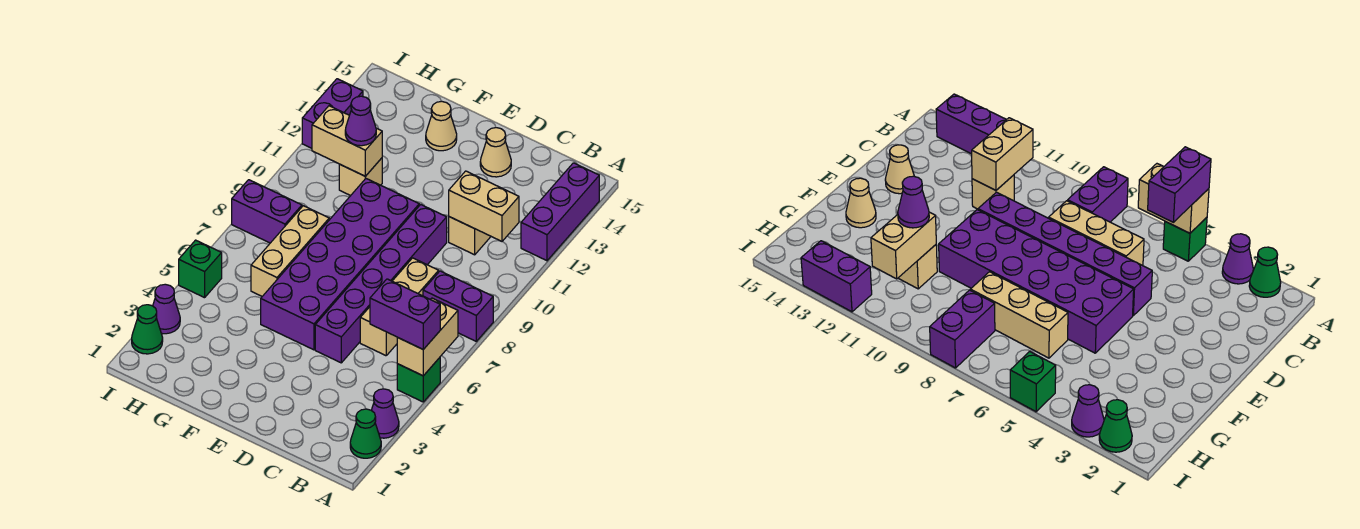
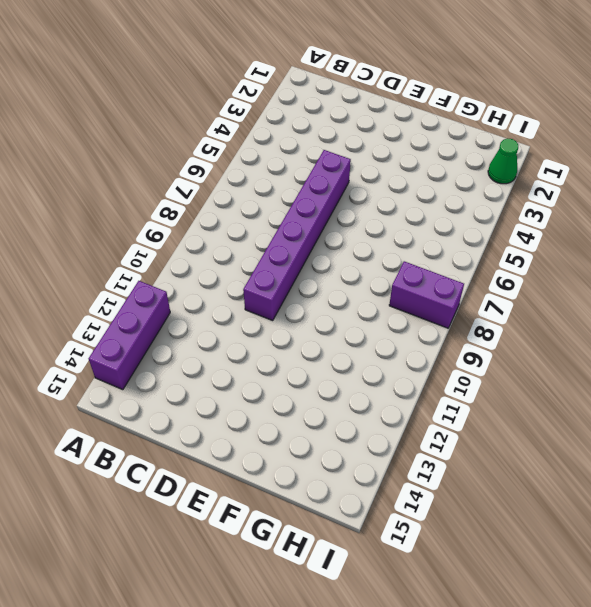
none -> green cone A2 level 1
none -> purple cone A3 level 1
none -> green brick A5 level 1

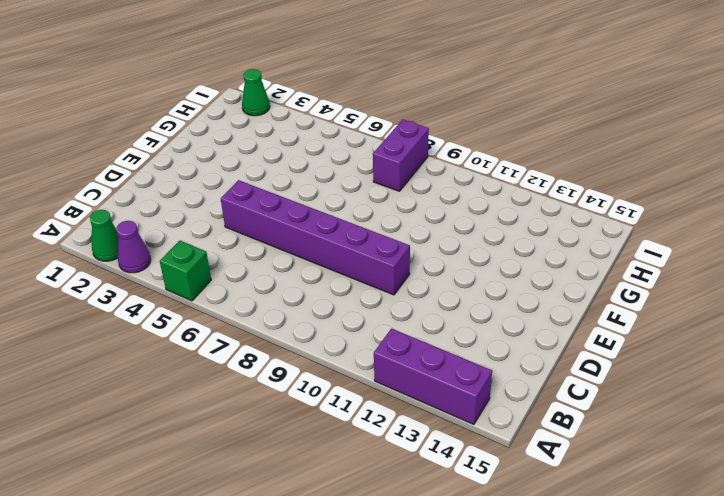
none -> purple brick A8:B8 level 1
none -> tan brick C6:C8 level 1
none -> tan brick C11 level 1

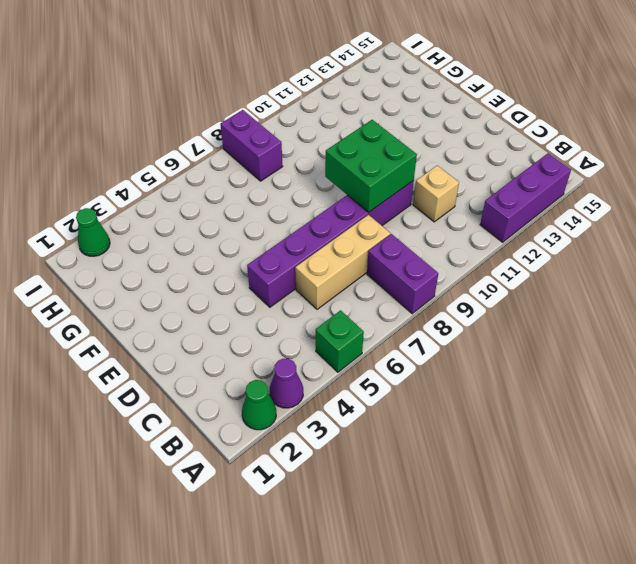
green brick D9:E10 level 2 -> none
none -> tan cone D14 level 1
none -> purple brick E5:F10 level 1
none -> tan cone F14 level 1

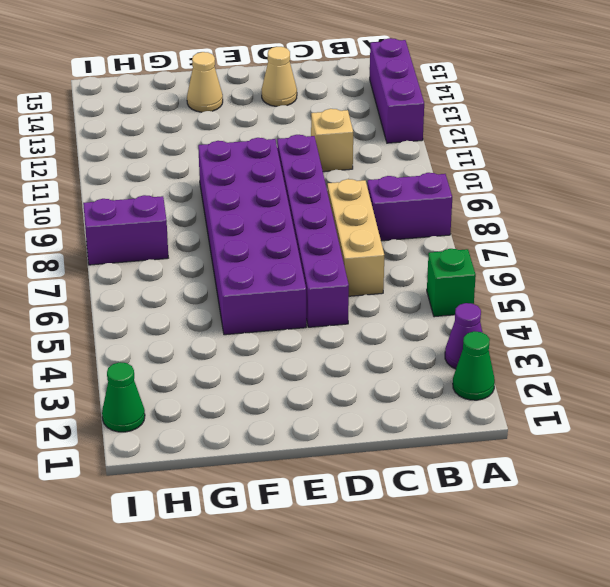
none -> tan brick G6:G8 level 1
none -> tan brick G11 level 1
none -> purple cone I3 level 1

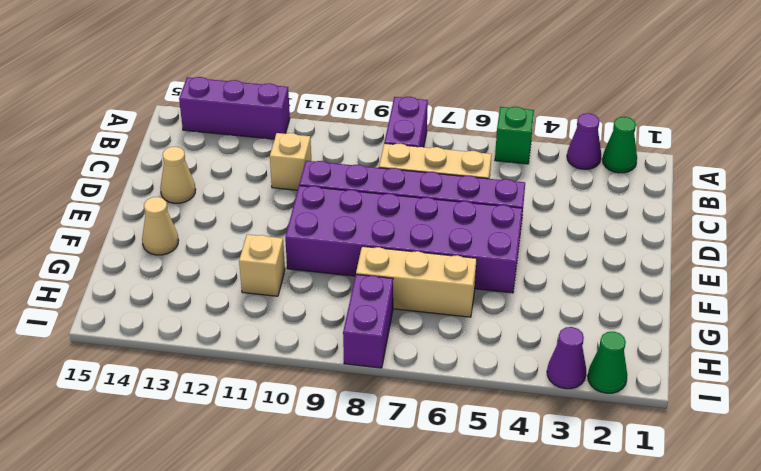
none -> green brick I5 level 1
none -> purple brick I12:I13 level 1
none -> tan brick A5:A6 level 2

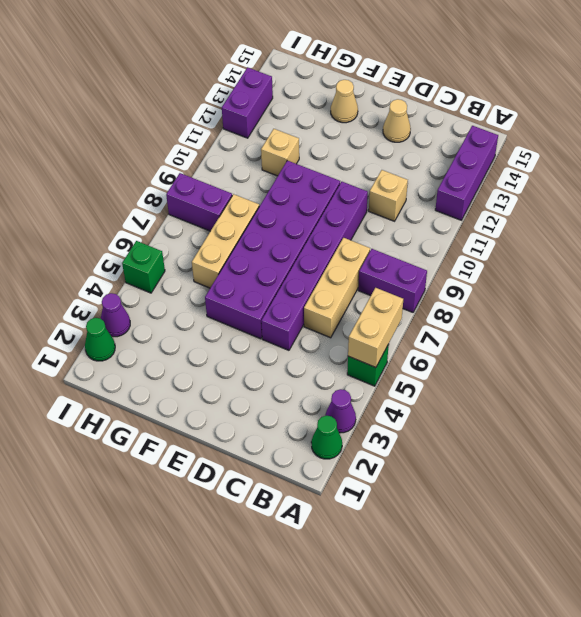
none -> tan brick B11:C11 level 2
none -> tan brick G11:H11 level 2
none -> purple brick A5:B5 level 3

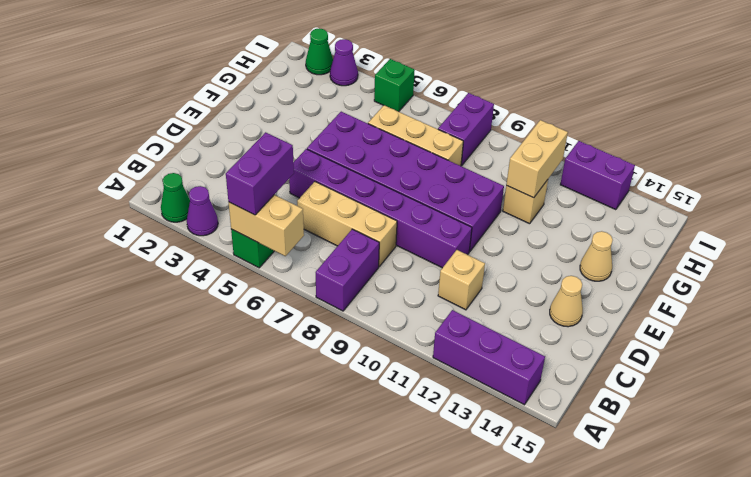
none -> tan brick B11:C11 level 2
none -> purple cone G11 level 3

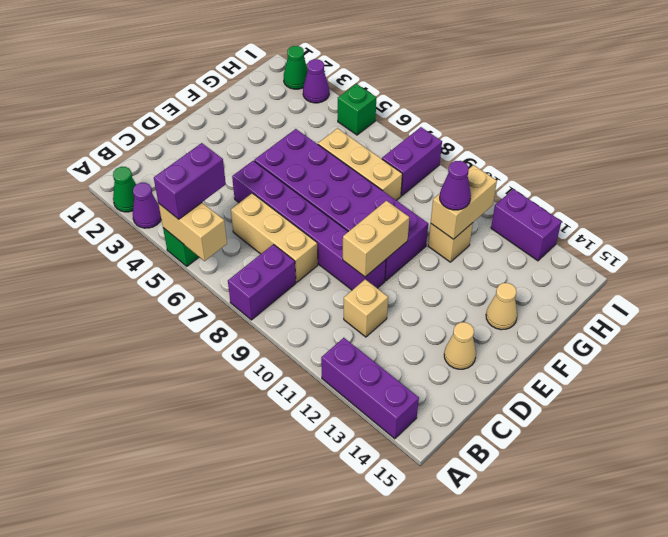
tan brick D10:E10 level 2 -> tan brick B11:C11 level 2

